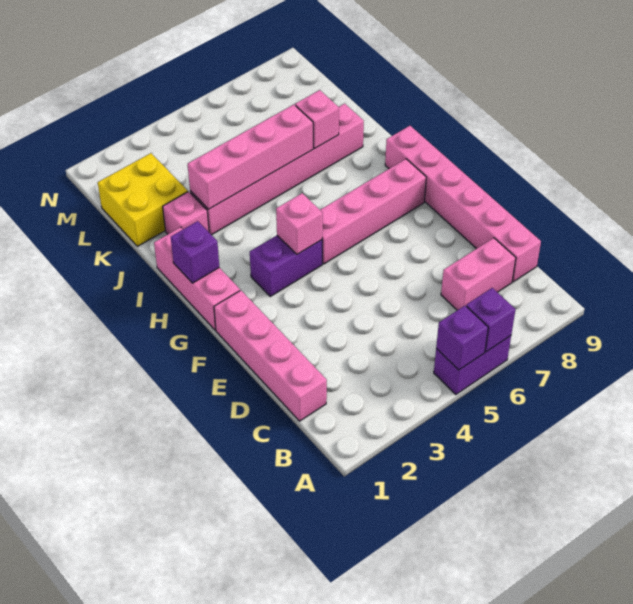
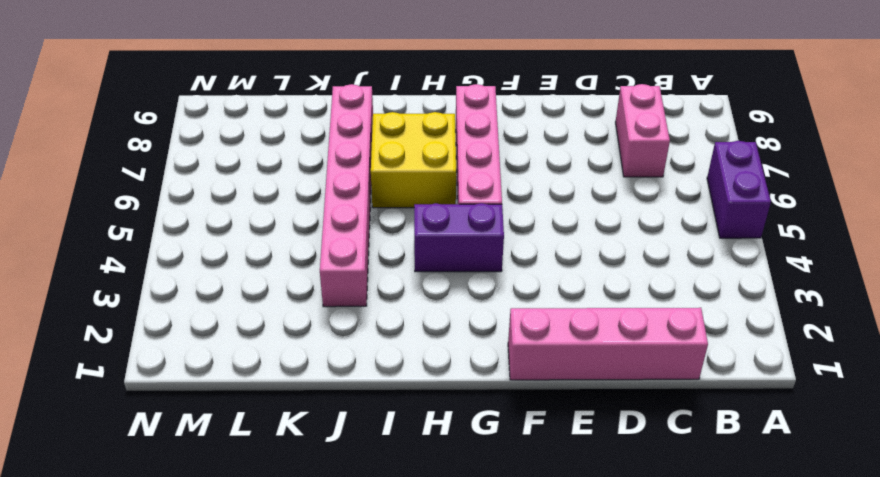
purple brick G4:H4 level 1 -> purple brick G3:G4 level 1
yellow brick H6:I7 level 1 -> yellow brick K1:L2 level 1
none -> pink brick C9:H9 level 1
none -> pink brick G1:I1 level 1
none -> pink brick J2 level 1

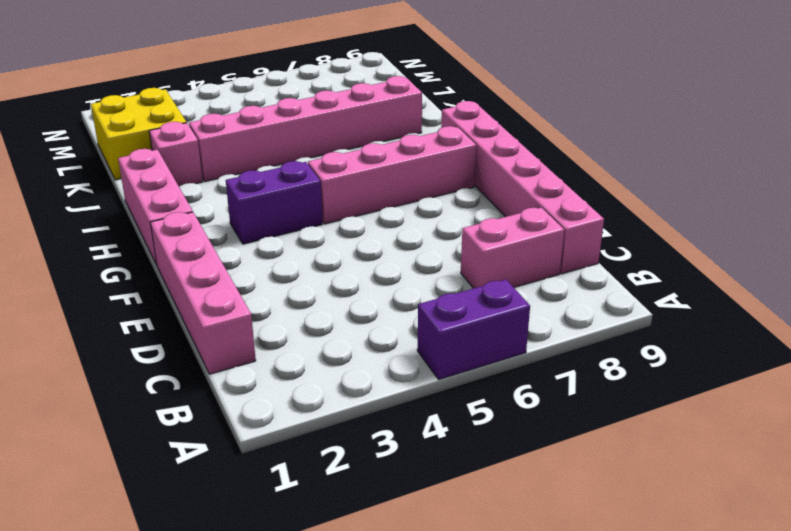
none -> purple brick A5 level 2
none -> purple brick A6 level 2
none -> pink brick G4 level 2

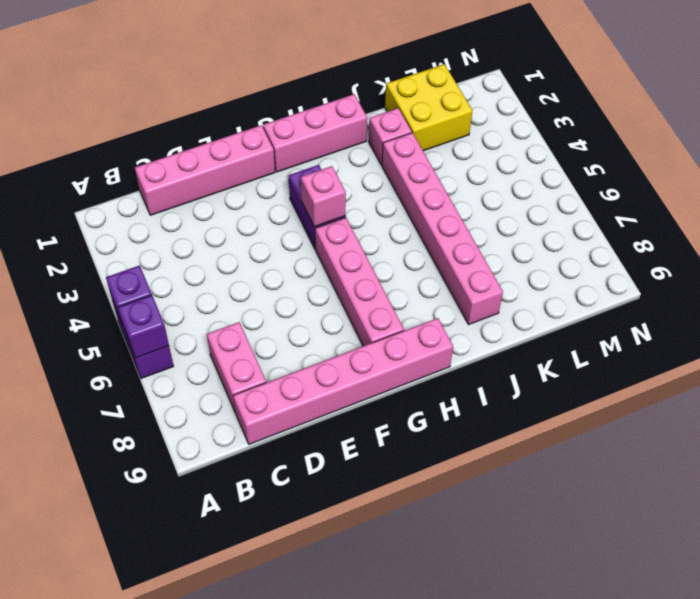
none -> purple brick H1 level 2
none -> pink brick J3:J6 level 2
none -> pink brick J7 level 2

